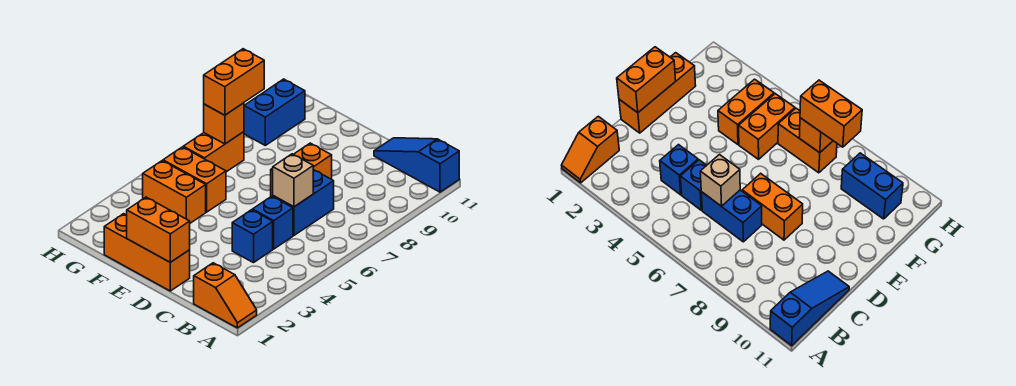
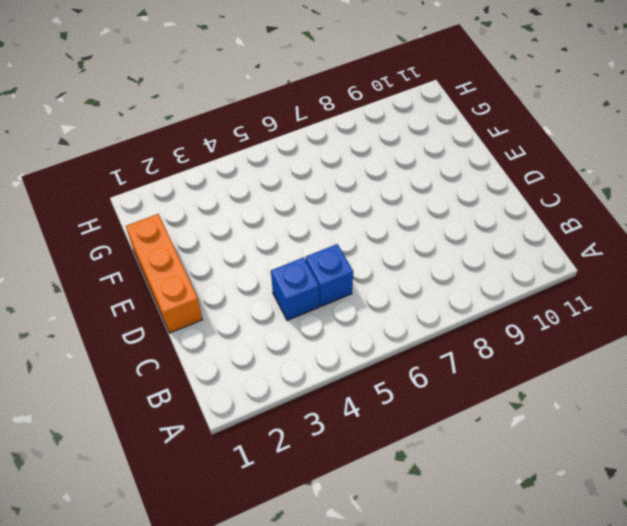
none -> orange slope A1:B1 level 1 top B
none -> blue slope A11:C11 level 1 top A
none -> blue brick C6:C7 level 1

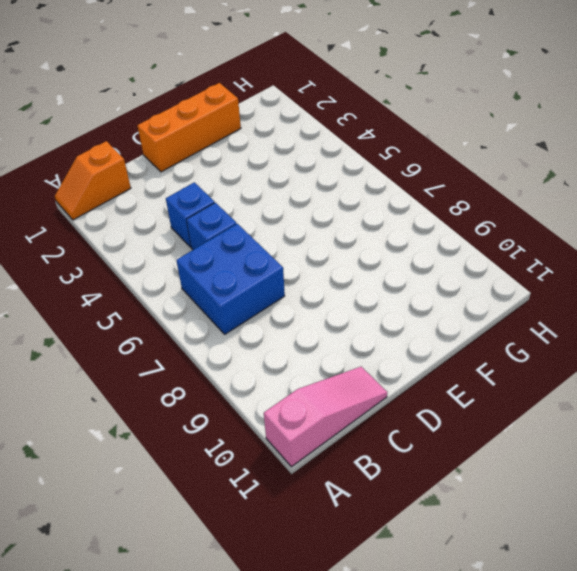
pink slope A11:C11 level 1 top A -> blue slope A11:C11 level 1 top A
blue brick B6:C7 level 1 -> blue brick C6:C7 level 1
none -> orange brick D7:D8 level 1
none -> orange brick F4:G4 level 1
none -> orange brick F5:G5 level 1

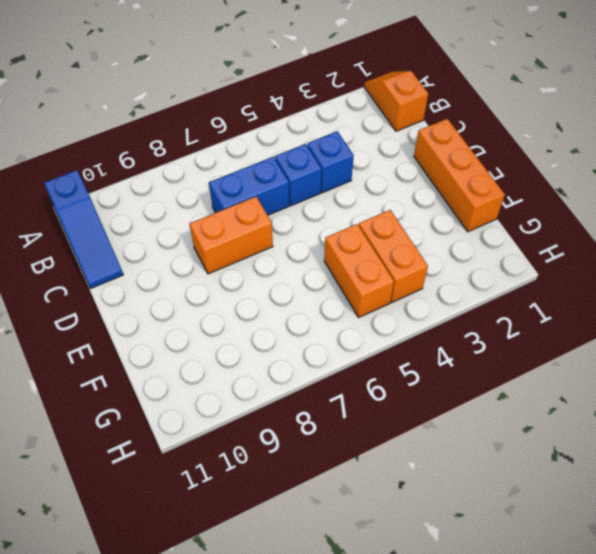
none -> orange brick G6:G7 level 1
none -> blue brick G9:G10 level 1
none -> tan brick C6 level 2

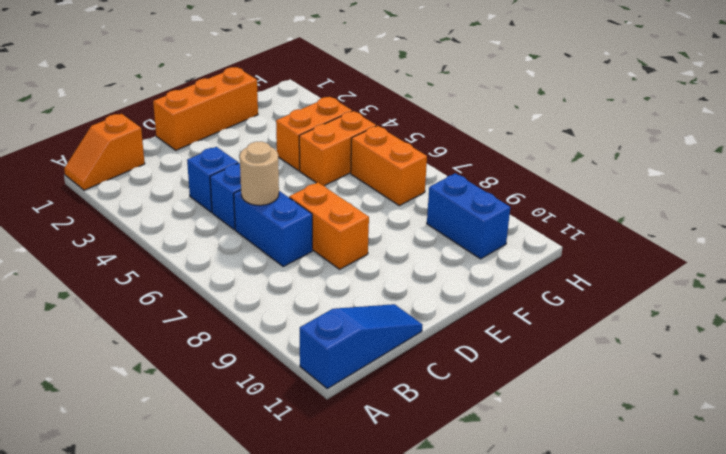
tan round brick C6 level 2 -> tan brick C6 level 2
none -> orange brick D1:E1 level 2
none -> orange brick G7 level 2
none -> orange brick G7:G8 level 3

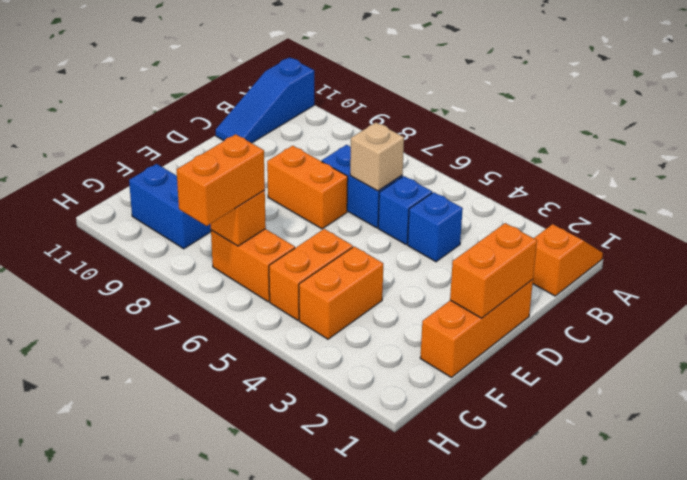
orange brick G7:H7 level 3 -> orange brick G7:G8 level 3

